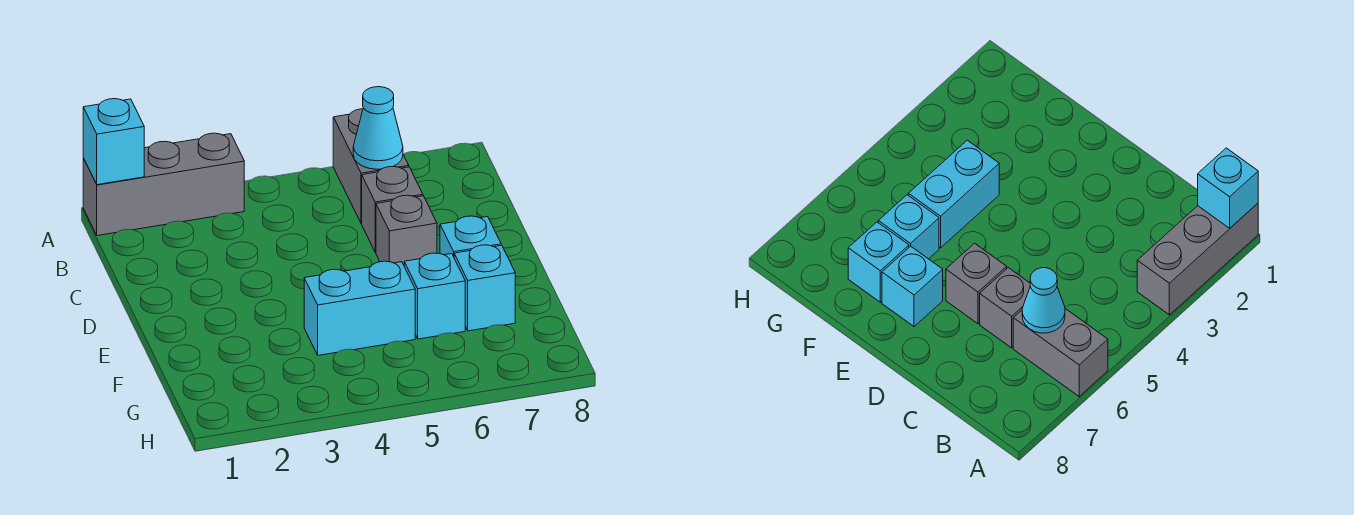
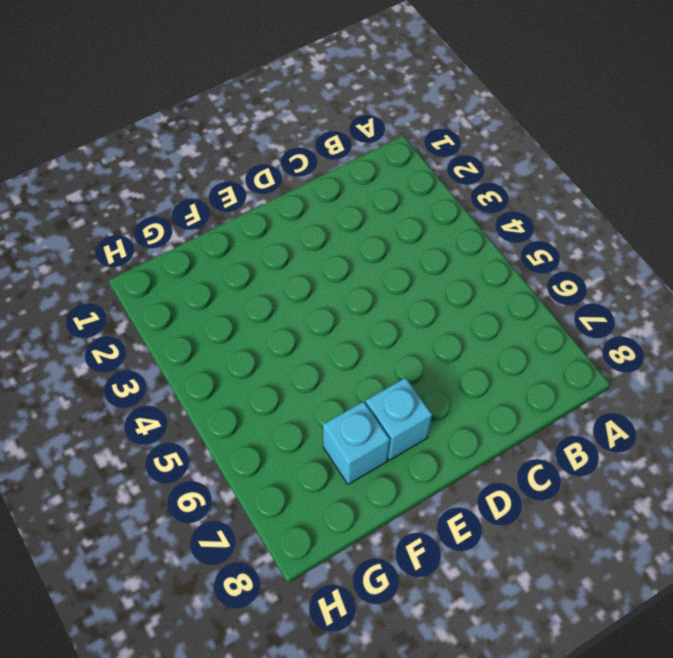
none -> grey brick A1:A3 level 1
none -> grey brick A6:B6 level 1

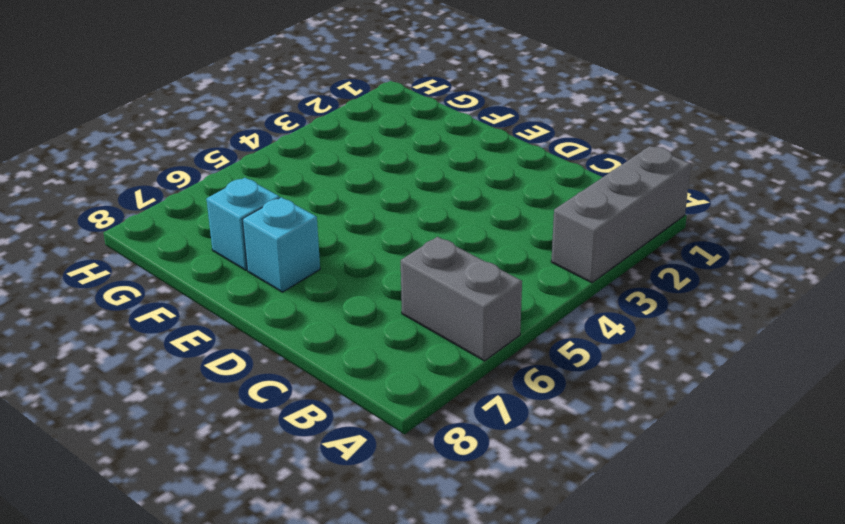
none -> grey brick C6 level 1
none -> grey brick D6 level 1

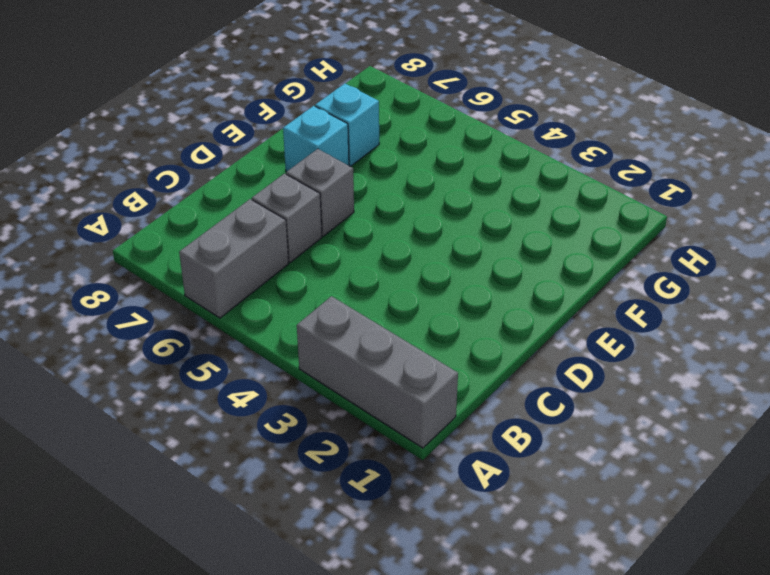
none -> cyan brick F4:F5 level 1
none -> cyan brick F6 level 1

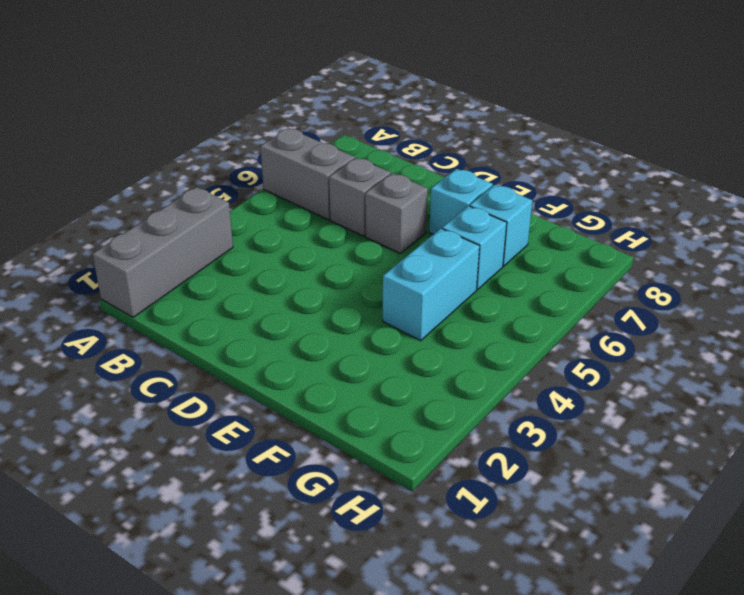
none -> cyan brick A1 level 2
none -> cyan cone B6 level 2

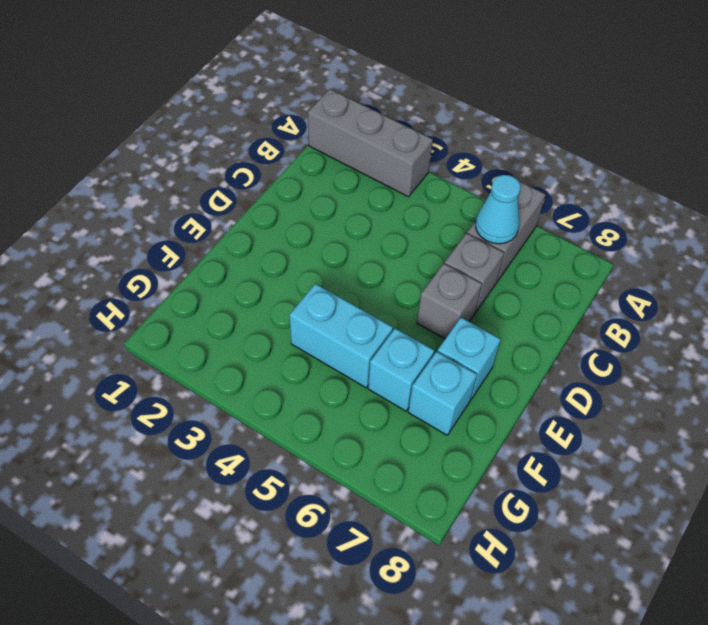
none -> cyan brick A1 level 2

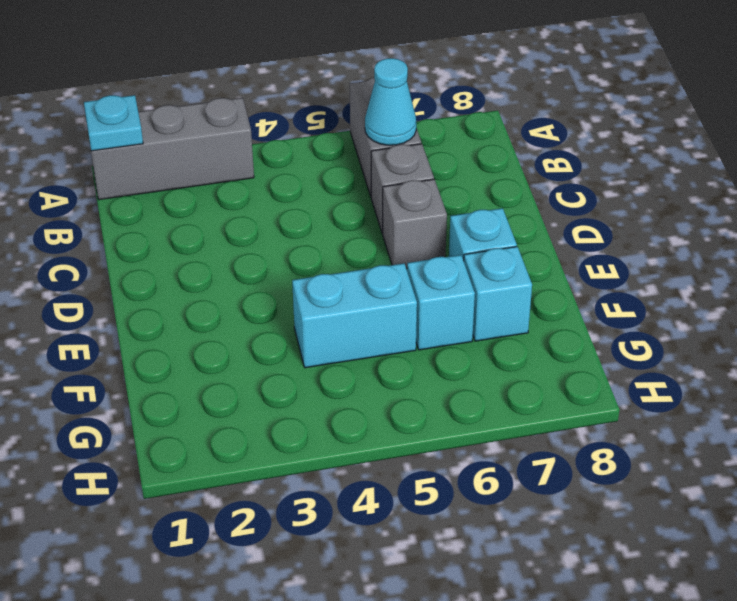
cyan plate A1 level 2 -> cyan brick A1 level 2

